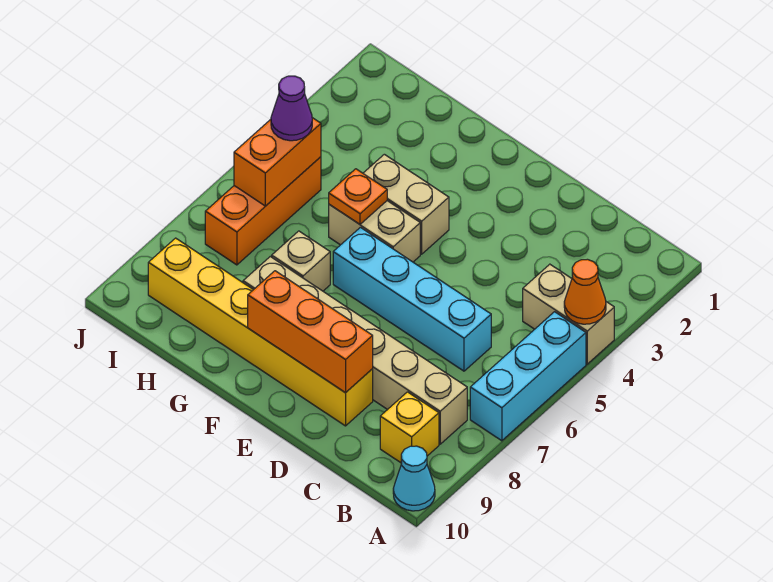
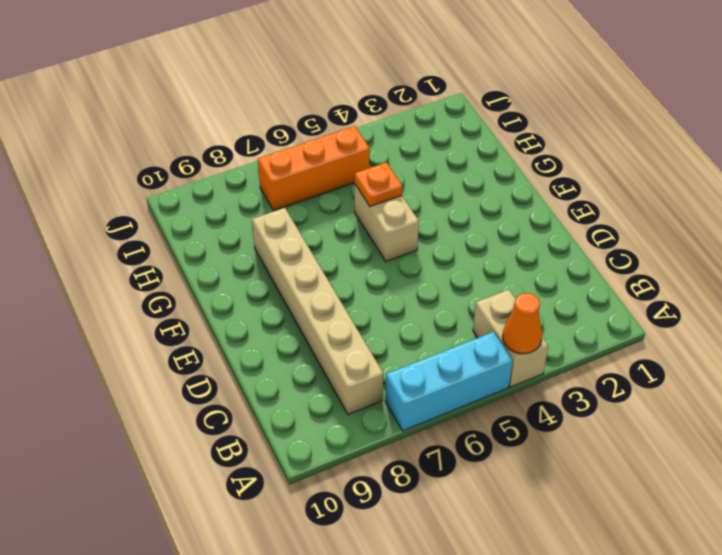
none -> cyan cone A10 level 1
none -> yellow brick B9 level 1
none -> cyan brick C6:F6 level 1

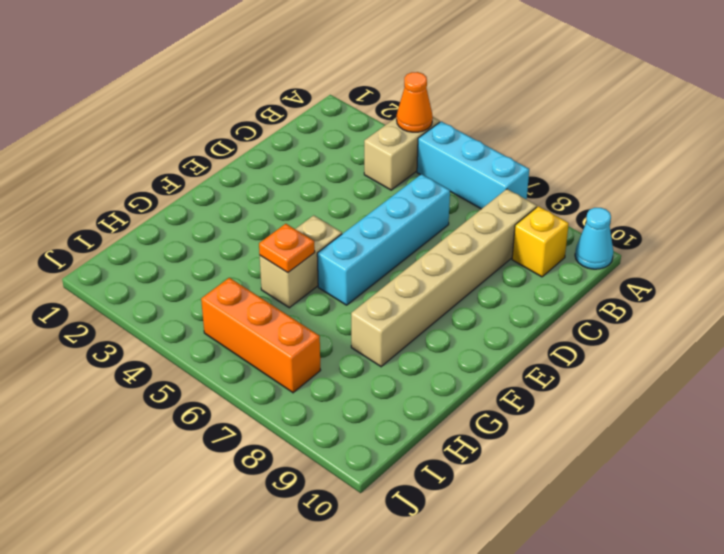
none -> yellow brick D9:I9 level 1
none -> tan brick F4:G4 level 1
none -> tan brick G7 level 1

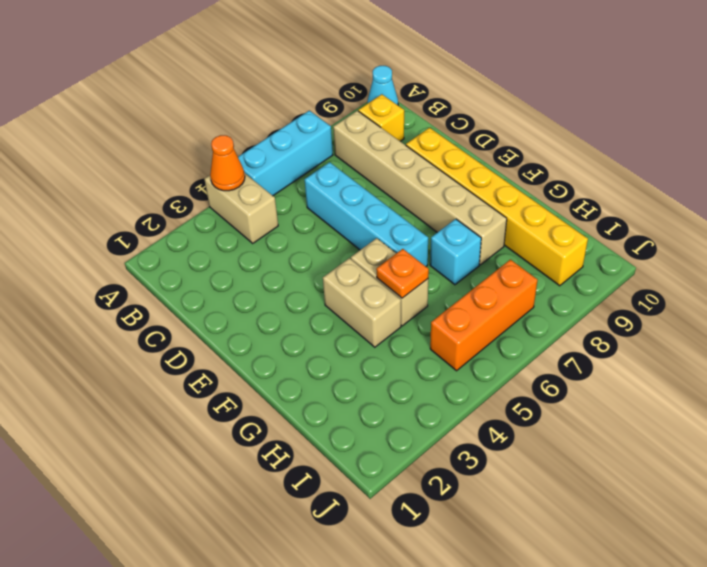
cyan brick G7 level 1 -> tan brick G7 level 1
none -> orange brick D9:F9 level 2
none -> orange brick I5:I6 level 2
none -> purple cone I5 level 3

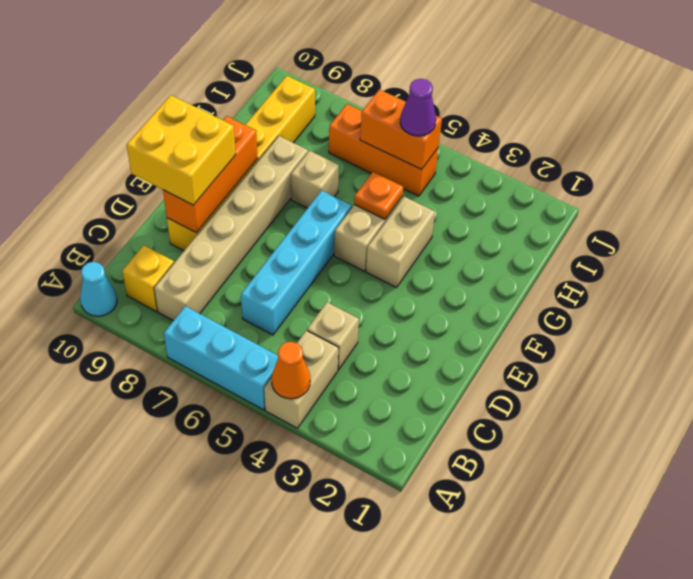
tan brick C4 level 1 -> none
yellow brick D9:E10 level 3 -> none

